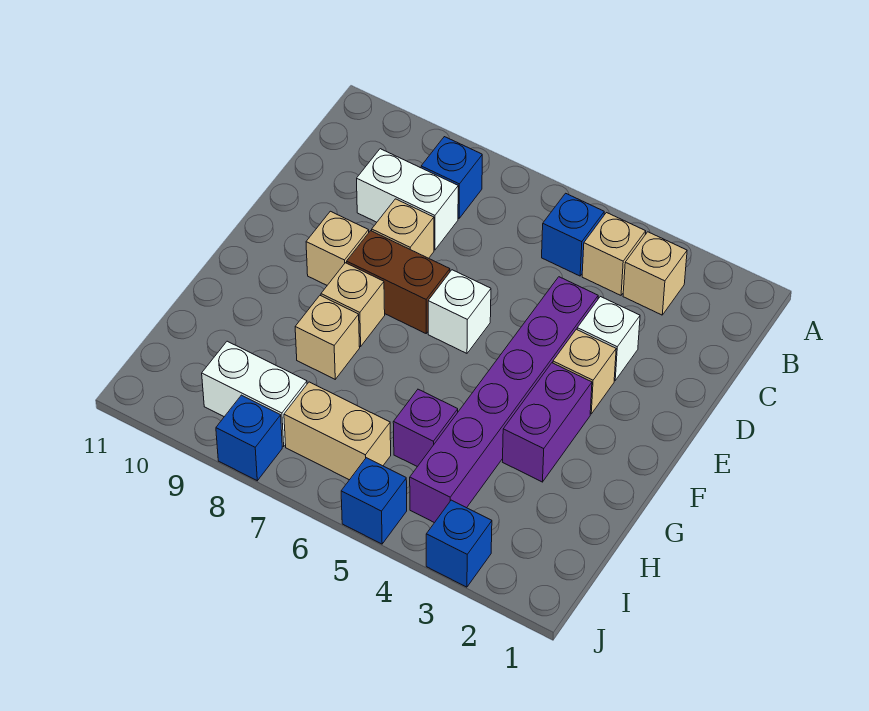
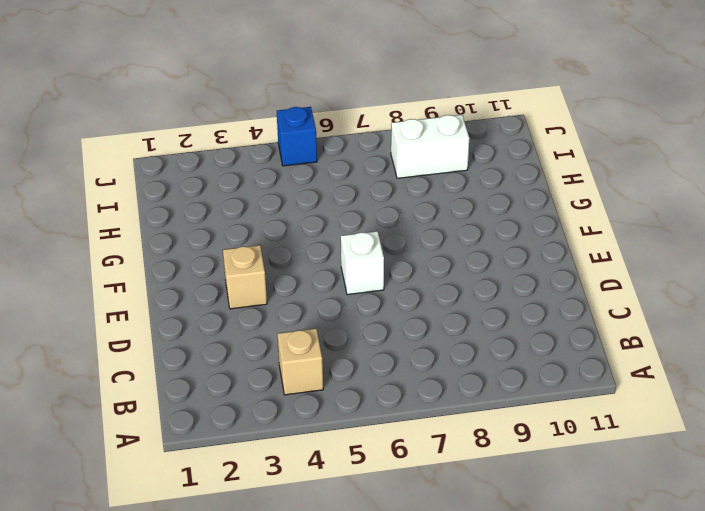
none -> tan brick B3 level 1
none -> blue brick B5 level 1
none -> blue brick B8 level 1

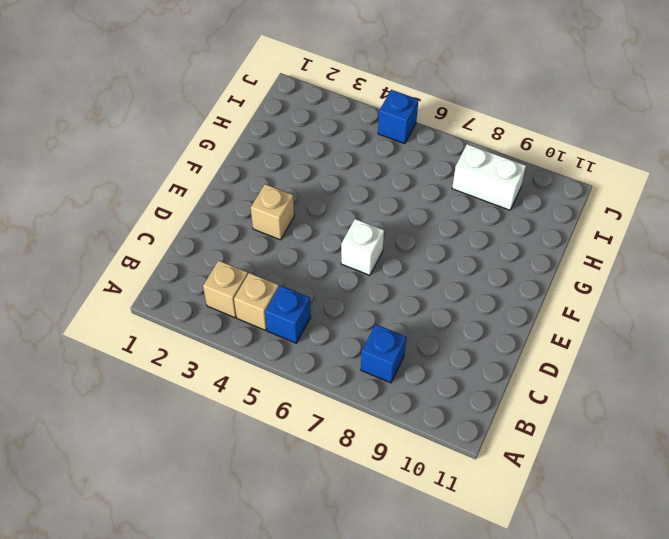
none -> white brick C8:C9 level 1
none -> white brick D3 level 1
none -> purple brick D4:I4 level 1

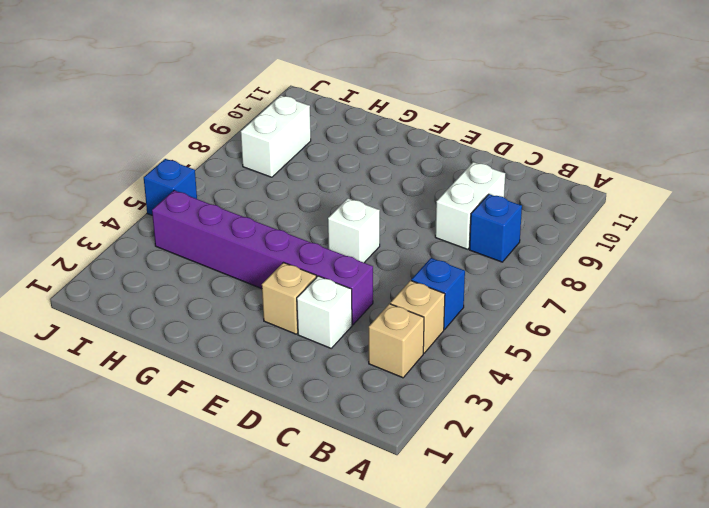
none -> tan brick D8 level 1
none -> brown brick E7:E8 level 1
none -> tan brick E9 level 1

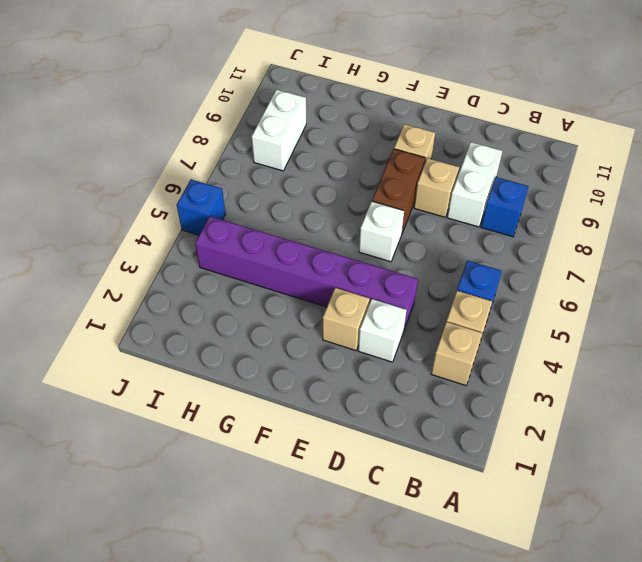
none -> purple brick F3:G3 level 1
none -> tan brick F8 level 1
none -> tan brick G8 level 1

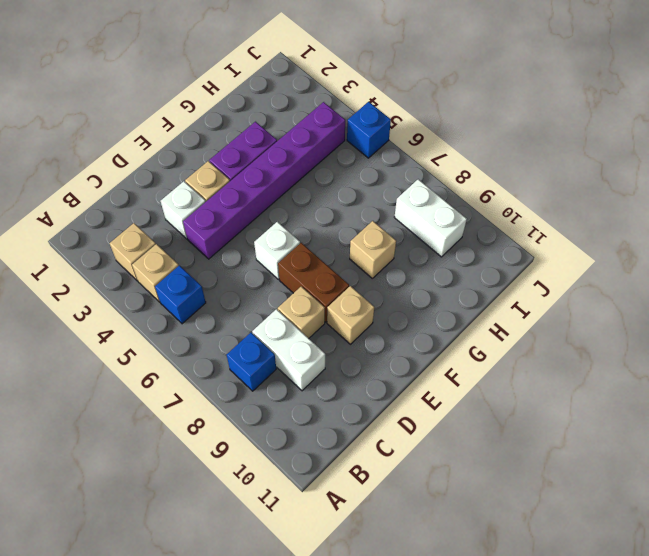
none -> tan brick F8 level 1
none -> purple brick H5 level 1
none -> tan brick I6:I7 level 1

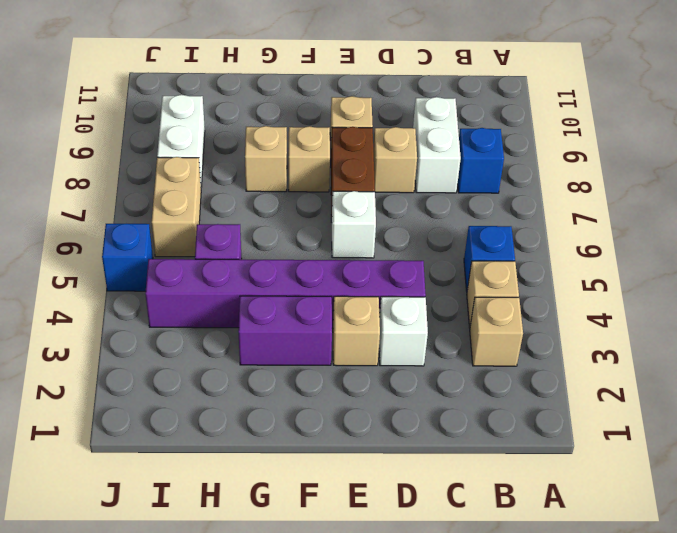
none -> blue brick J3 level 1
none -> blue brick J8 level 1

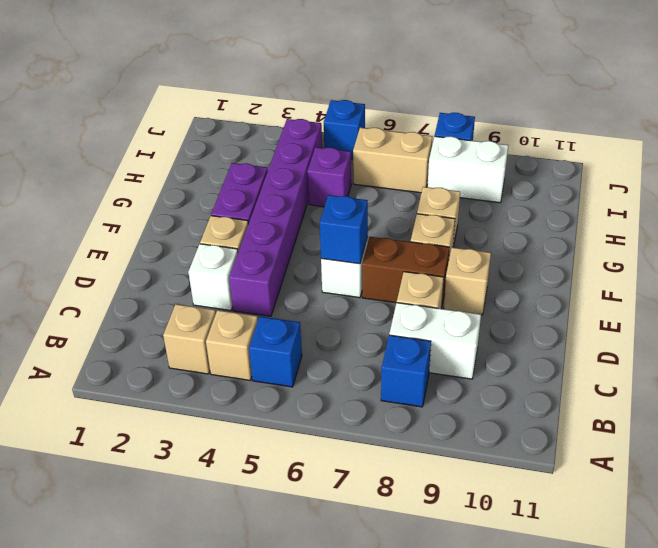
blue brick E6 level 2 -> blue brick J3 level 1

